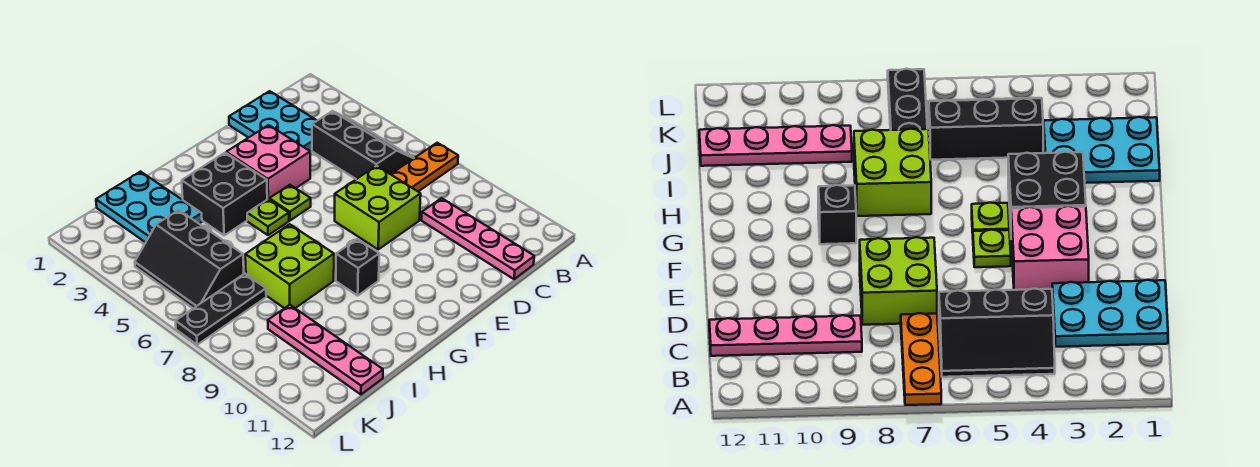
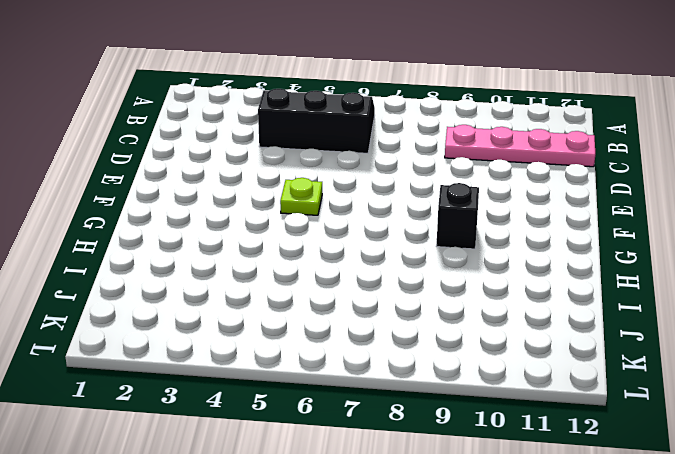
none -> orange plate A7:C7 level 1
none -> cyan plate C1:D3 level 1
none -> lime brick D7:E8 level 1

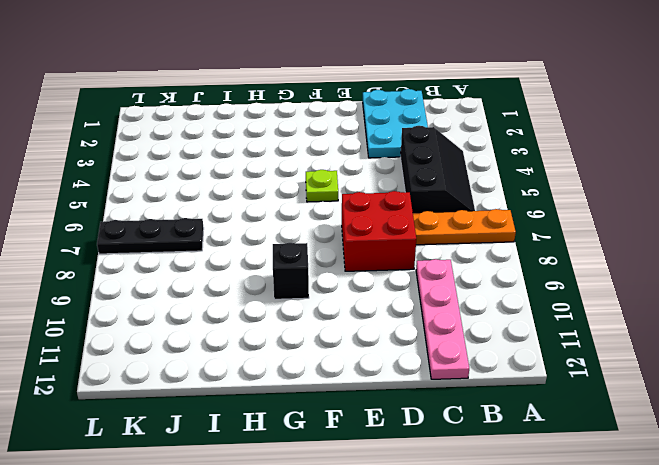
red brick D7:E8 level 1 -> lime brick D7:E8 level 1
none -> pink brick E3:F4 level 1
none -> black brick G3:H4 level 1
none -> lime plate G5 level 1

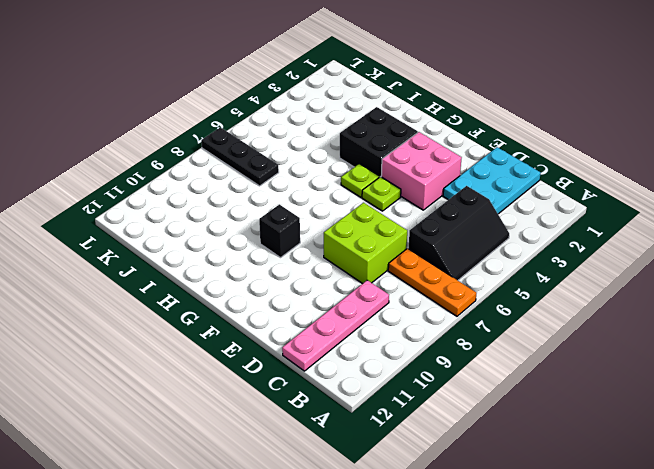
none -> lime brick H7:I8 level 1
none -> cyan plate I1:J3 level 1
none -> black slope J4:K6 level 1 top J

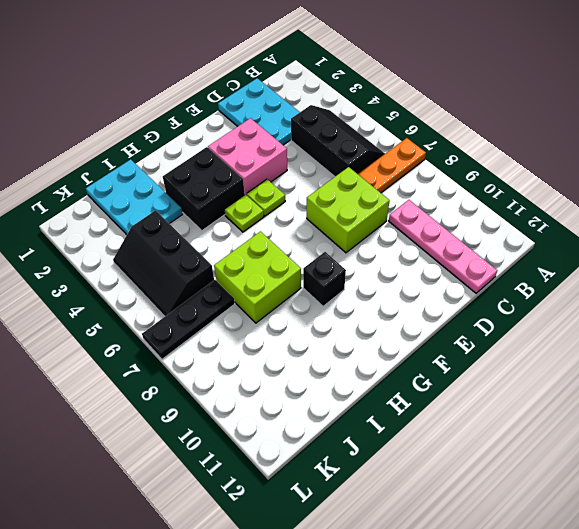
none -> pink plate J9:J12 level 1

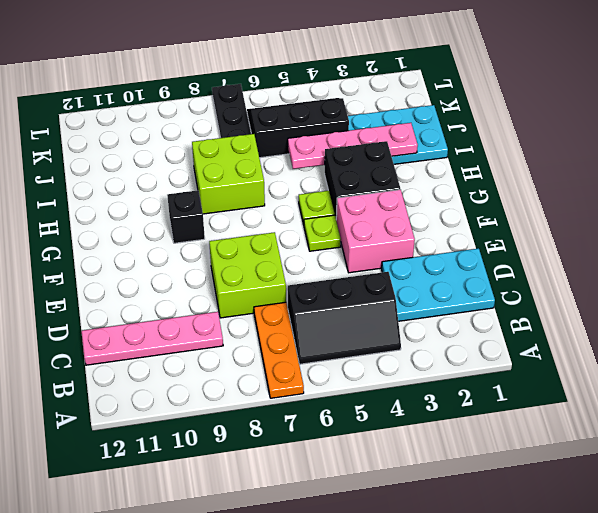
pink plate I2:I5 level 2 -> pink plate J9:J12 level 1

